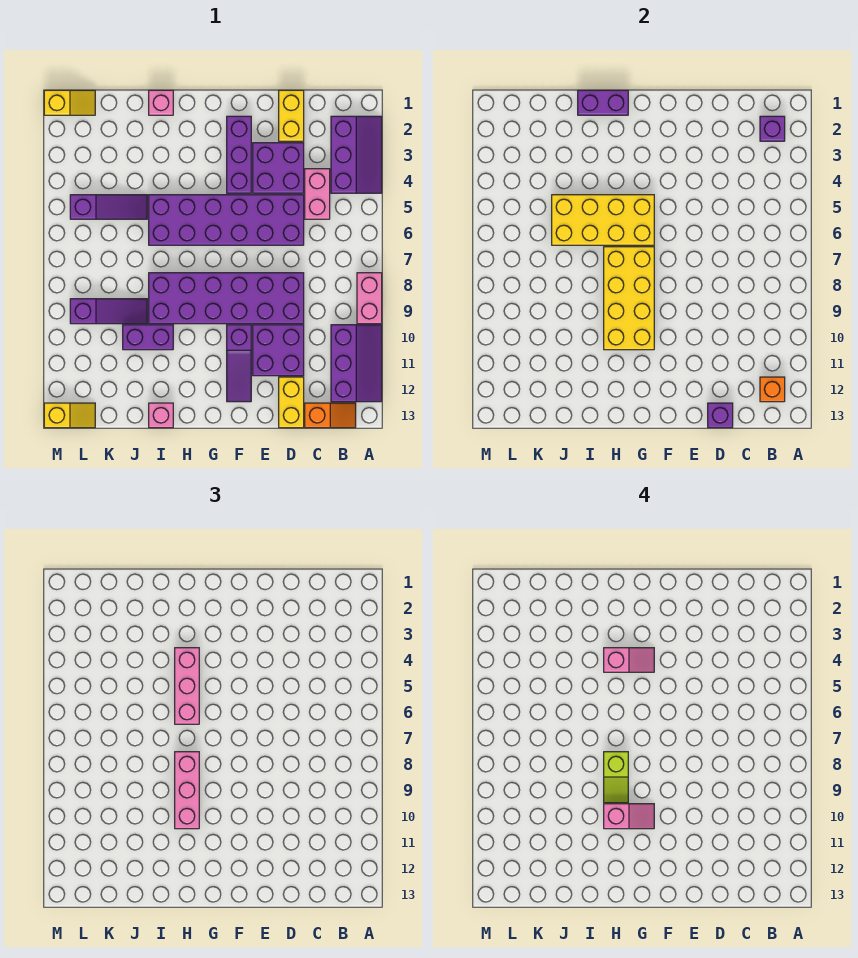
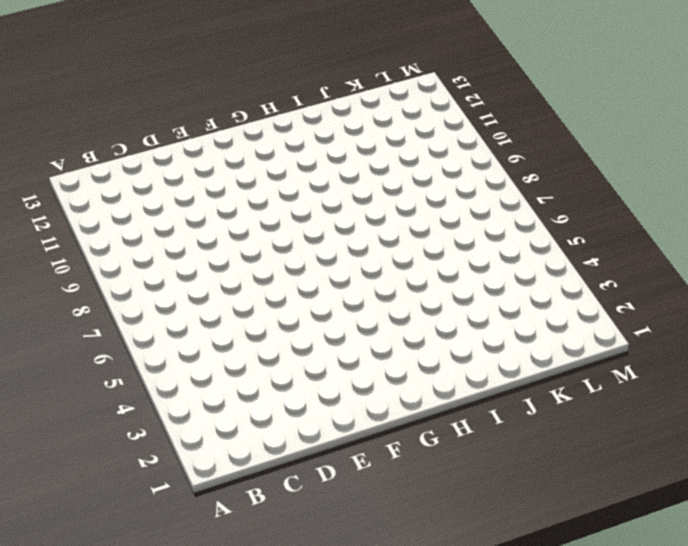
none -> purple slope A2:B4 level 1 top B
none -> pink brick A8:A9 level 1
none -> purple slope A10:B12 level 1 top B
none -> orange slope B13:C13 level 1 top C

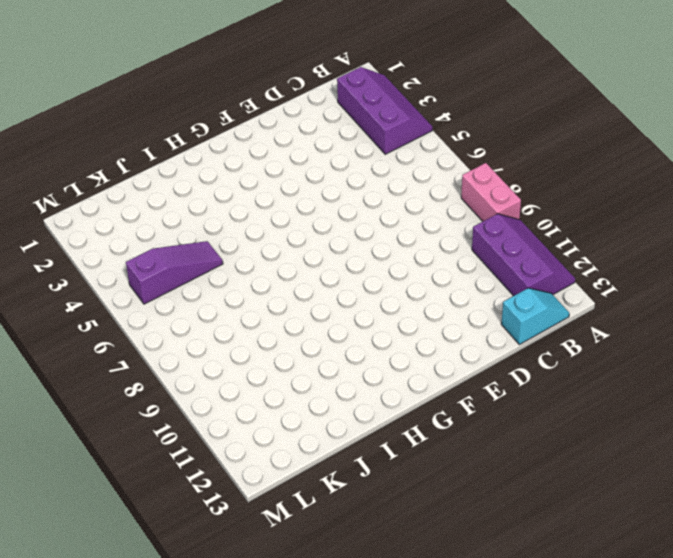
cyan slope B13:C13 level 1 top C -> orange slope B13:C13 level 1 top C
none -> pink brick C4:C5 level 1
none -> yellow brick D1:D2 level 1
none -> purple brick D3:E4 level 1
none -> purple brick D5:I6 level 1

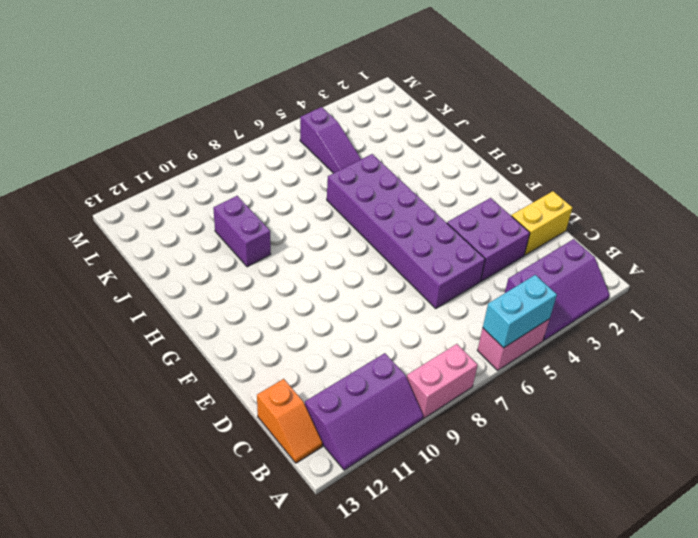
pink brick A5:A6 level 1 -> pink brick C4:C5 level 1
cyan brick A5:A6 level 2 -> none
none -> purple brick D8:I9 level 1
none -> purple brick D10:E11 level 1
none -> yellow brick D12:D13 level 1
none -> purple brick F2:F4 level 1

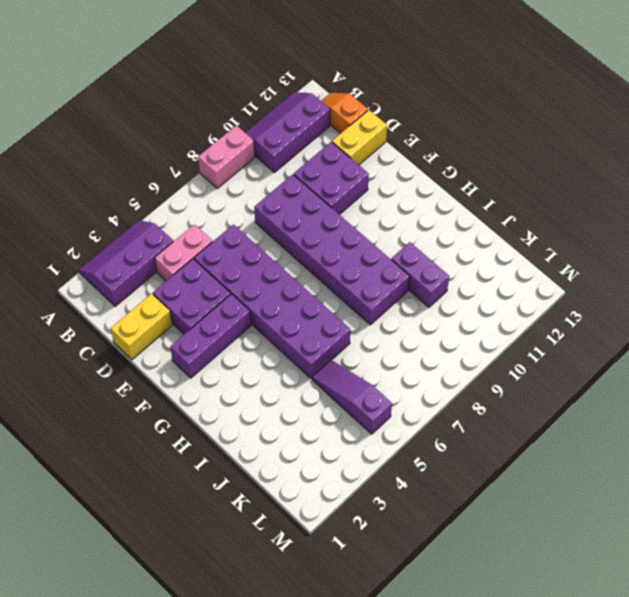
none -> purple slope F10:F12 level 1 top 10
none -> pink brick I1 level 1
none -> pink brick I13 level 1
none -> purple slope J9:L9 level 1 top L

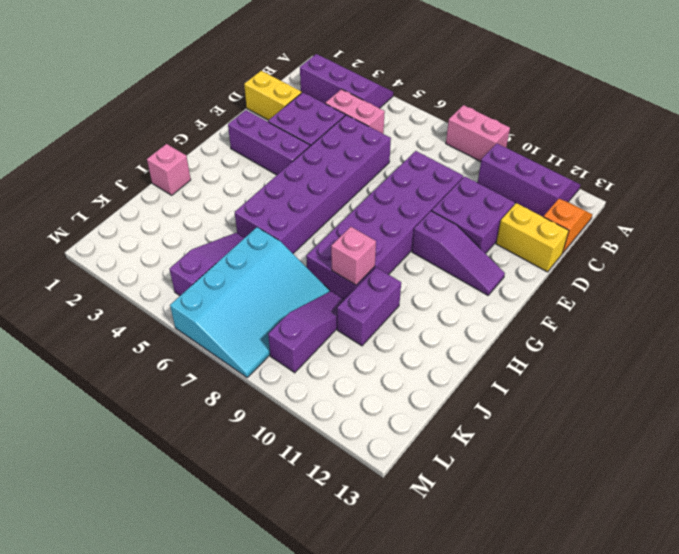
pink brick I9 level 2 -> pink brick I13 level 1
cyan slope J6:M8 level 1 top 6 -> none
none -> yellow slope L1:M1 level 1 top M
none -> yellow slope L13:M13 level 1 top M
none -> purple brick B2 level 2
none -> orange brick B12 level 2

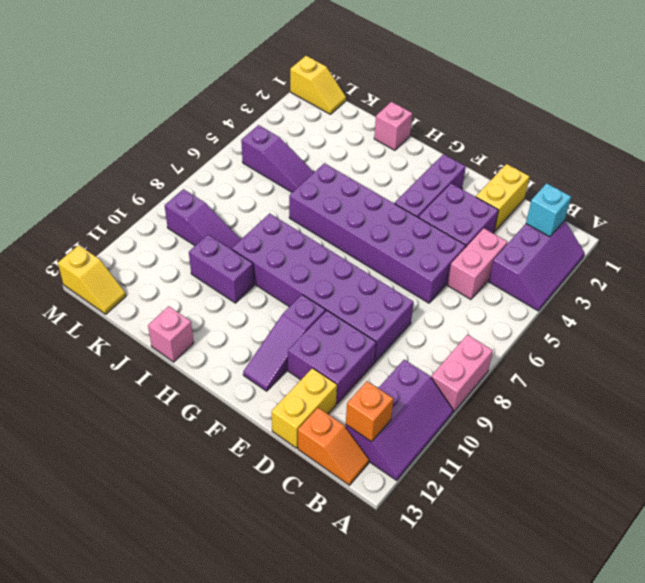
cyan brick B2 level 2 -> purple brick B2 level 2
none -> purple brick D13 level 2
none -> yellow brick G5:J6 level 2
none -> yellow brick G7:H10 level 2
none -> purple brick H1:I1 level 2

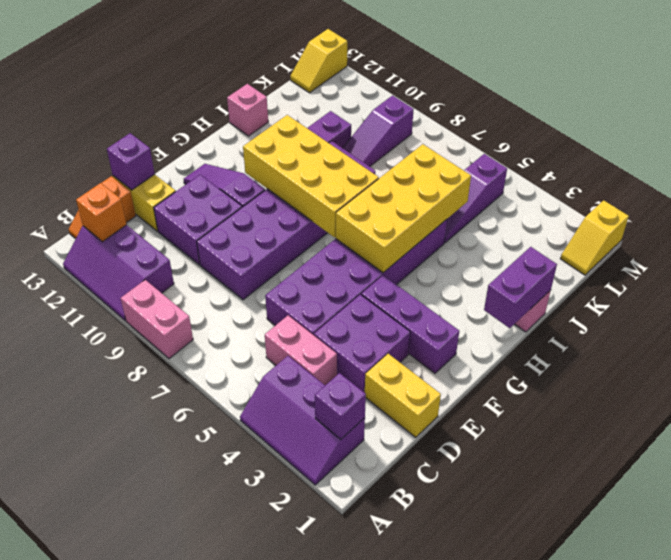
none -> pink brick H4:H6 level 3
none -> pink brick H8:H10 level 3
none -> pink slope G4:H4 level 4 top H
none -> pink slope G10:H10 level 4 top H

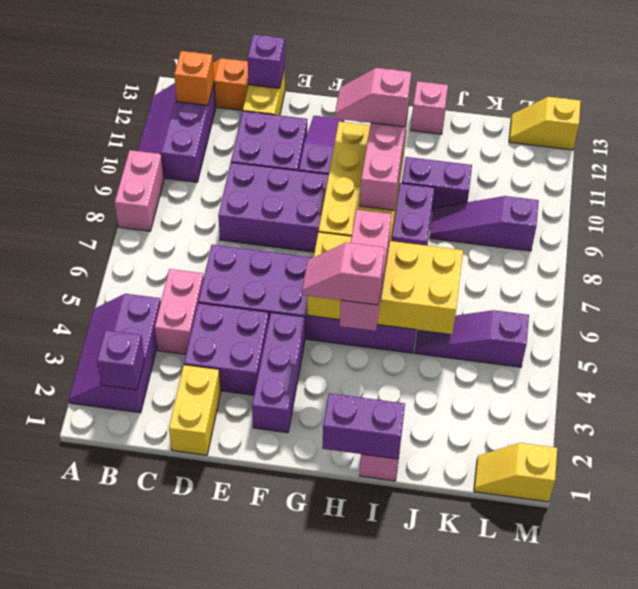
none -> lime slope H8:H9 level 4 top 8

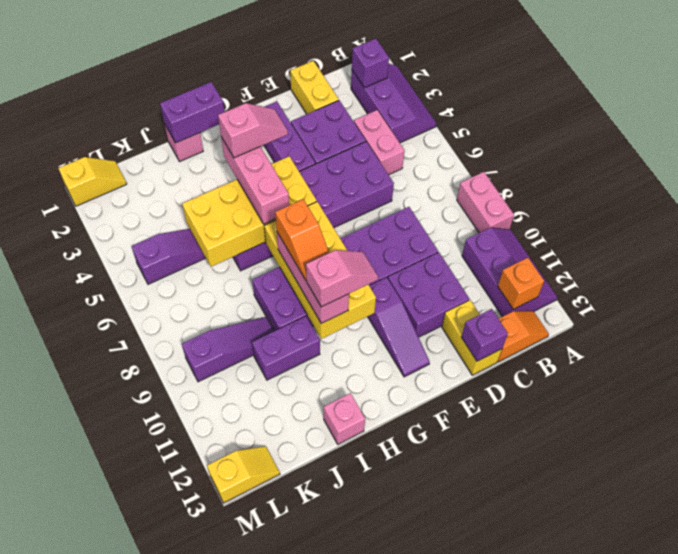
orange slope H8:H9 level 4 top 8 -> lime slope H8:H9 level 4 top 8

